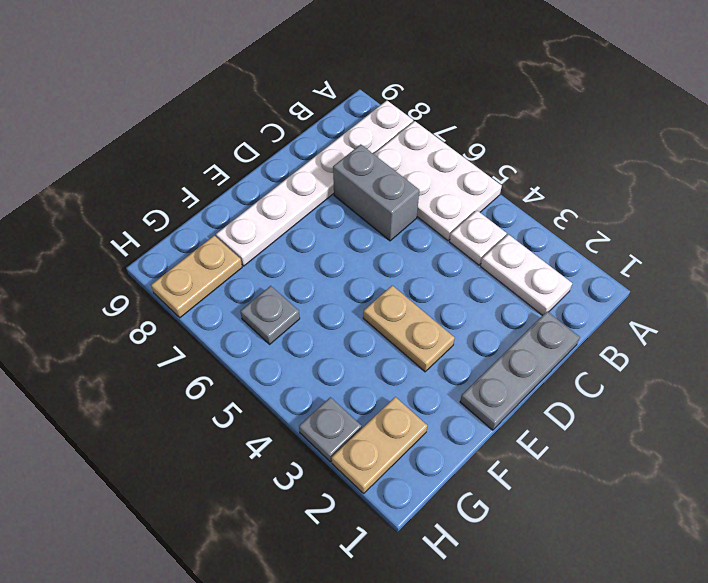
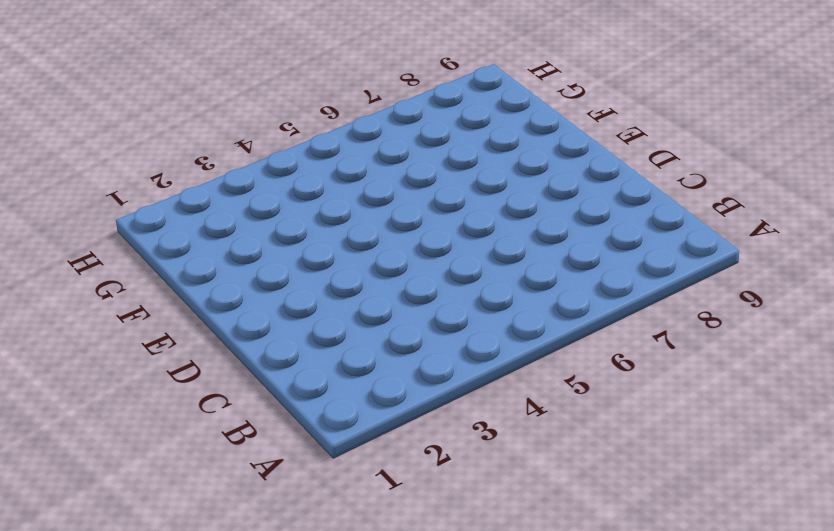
none -> white plate A5:B7 level 1
none -> white plate A8:F8 level 1

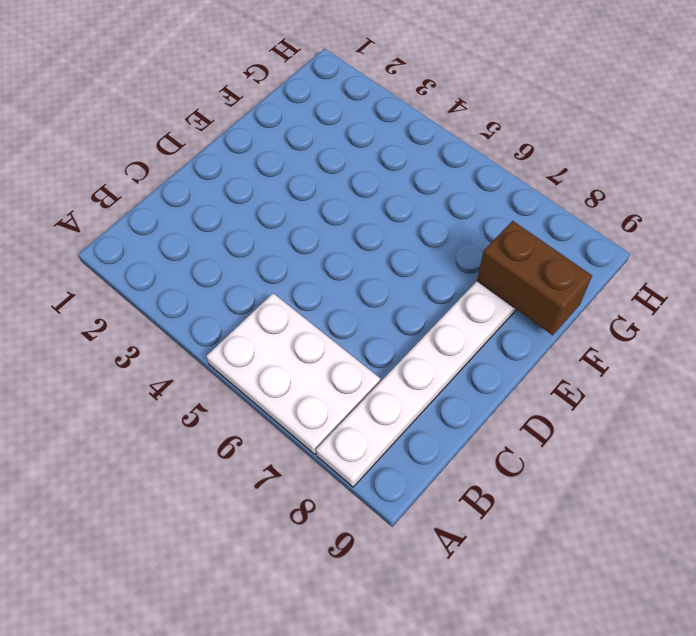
brown brick F8:F9 level 2 -> none
none -> white plate B2:B3 level 1
none -> white plate B4 level 1

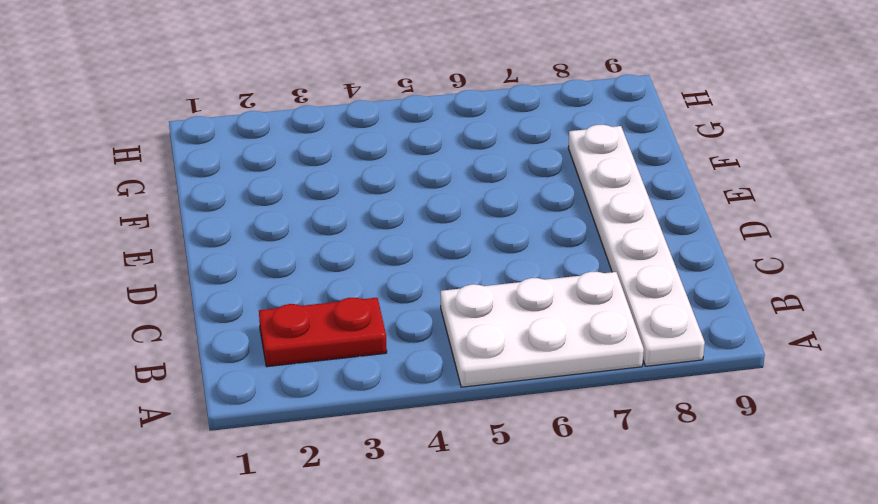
red plate B2:B3 level 1 -> white plate B2:B3 level 1
none -> white plate B4 level 1
none -> grey plate C1:E1 level 1

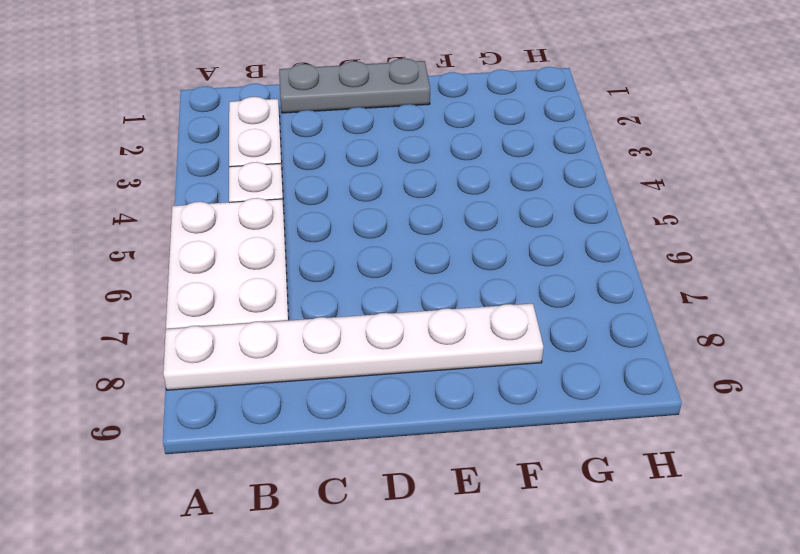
none -> grey brick C6:C7 level 1
none -> tan plate E3:E4 level 1

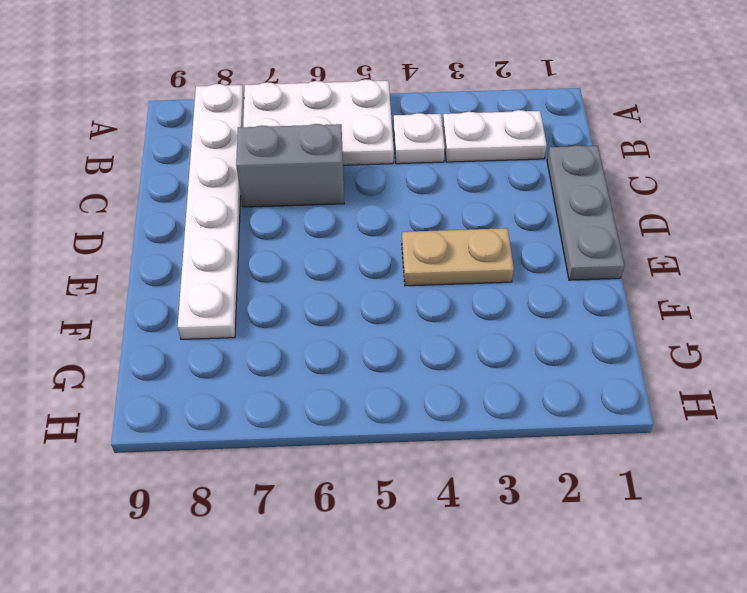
none -> tan plate G2:H2 level 1
none -> grey plate G6 level 1

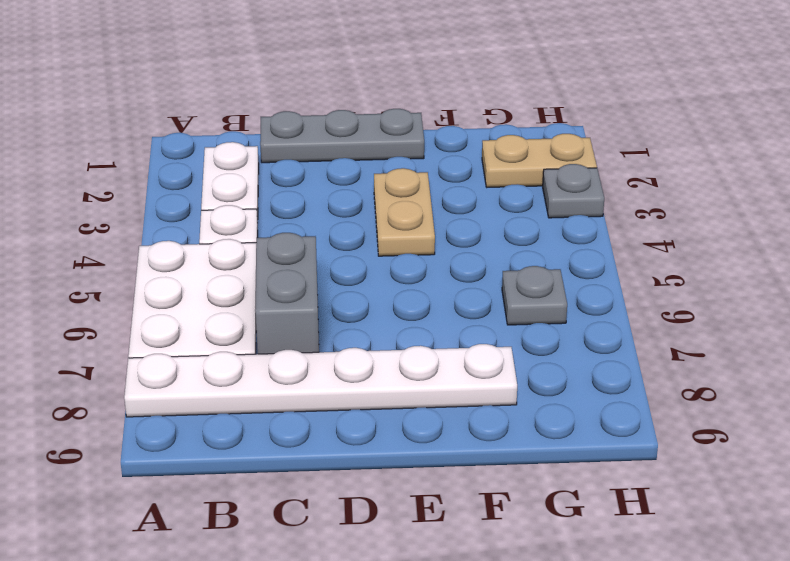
none -> tan plate G8:H8 level 1

